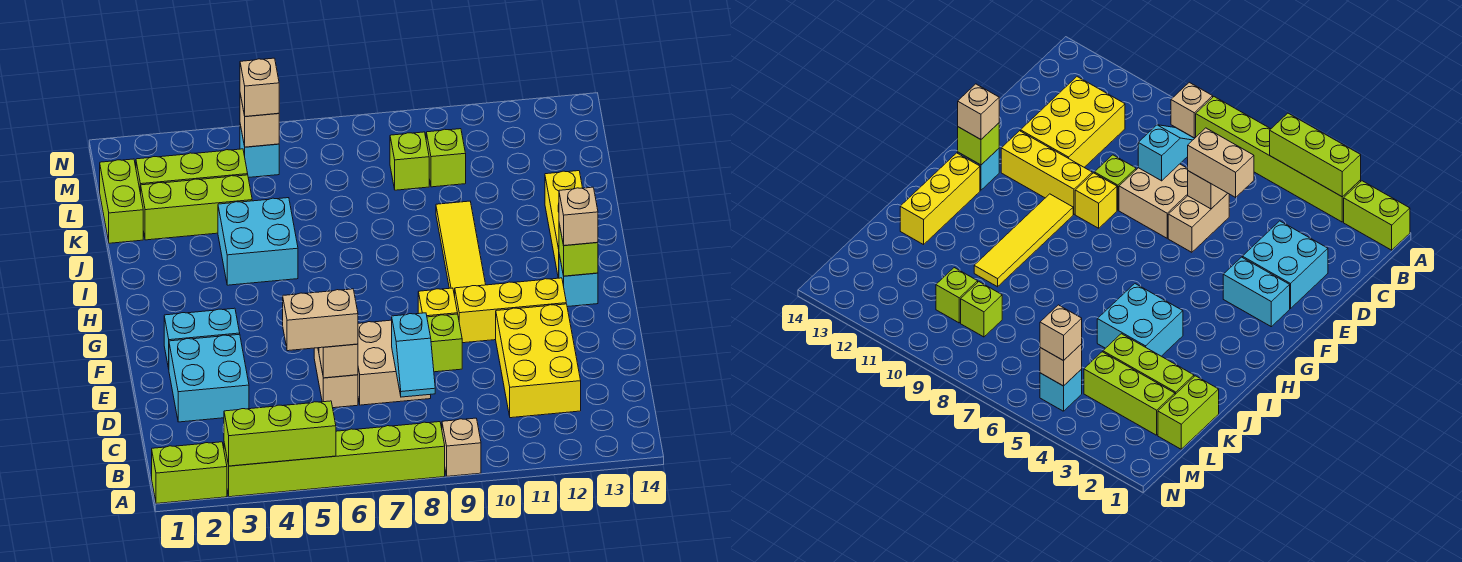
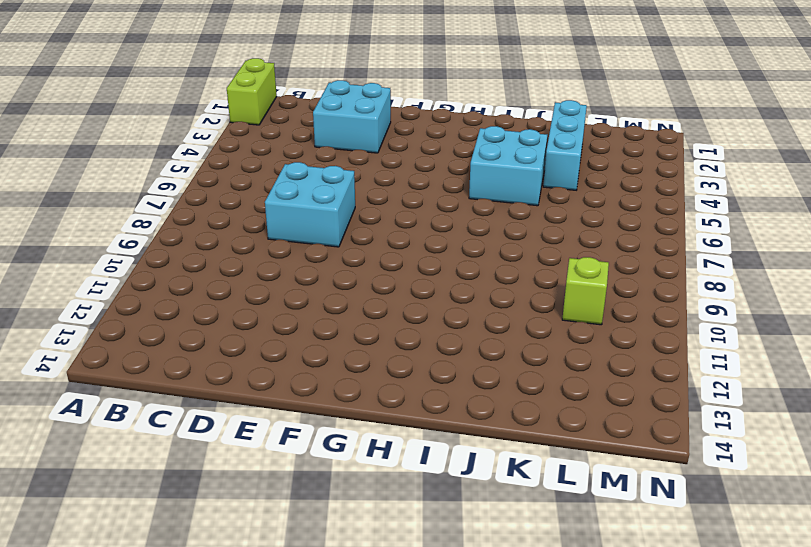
cyan brick D7:E8 level 1 -> tan brick D7:E8 level 1
cyan brick K2:K4 level 1 -> lime brick K2:K4 level 1
none -> lime brick A3:A8 level 1
none -> tan brick A9 level 1
none -> yellow brick C11:E12 level 1

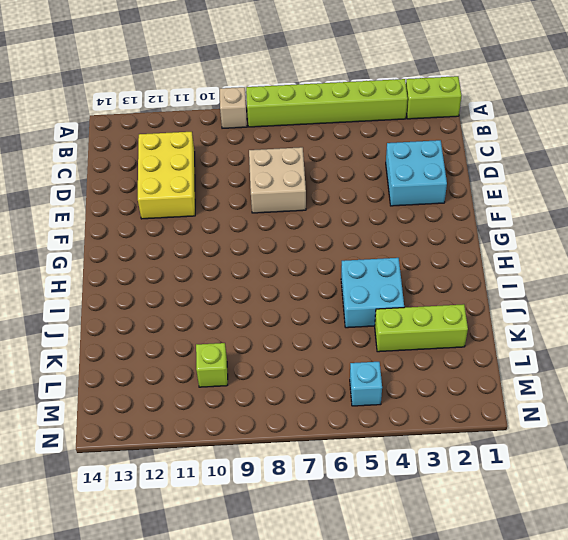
none -> tan brick D6:E6 level 1
none -> lime brick E9 level 1
none -> cyan brick F2:F3 level 1

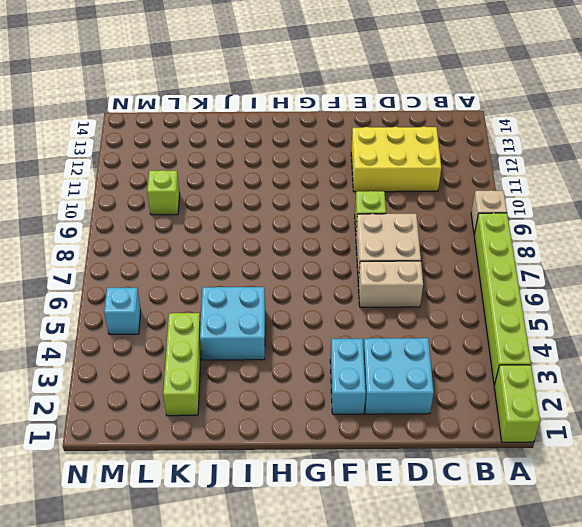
none -> yellow brick F9 level 1
none -> yellow brick F10:F12 level 1
none -> yellow tile G10:J10 level 1

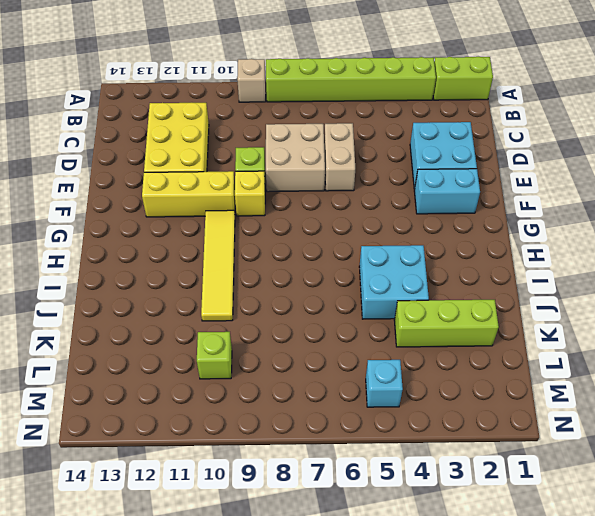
none -> cyan brick G13 level 1
none -> yellow brick H13:J13 level 1
none -> lime brick K1:L1 level 1

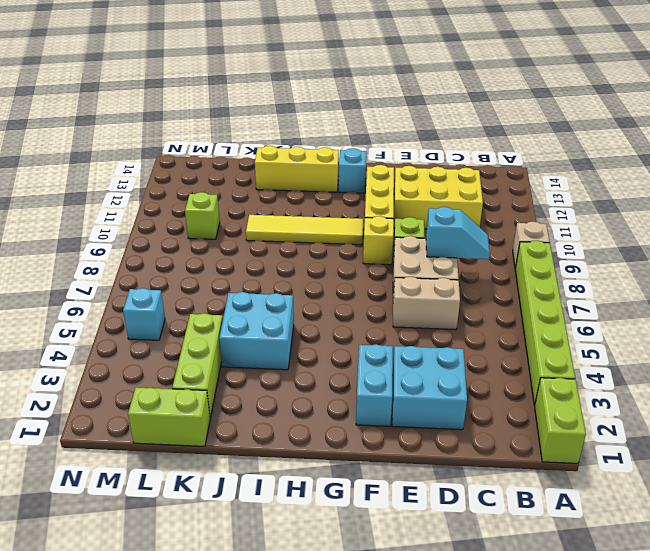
none -> lime brick L2:L4 level 1
none -> lime brick L9 level 1
none -> lime brick A3:A5 level 2

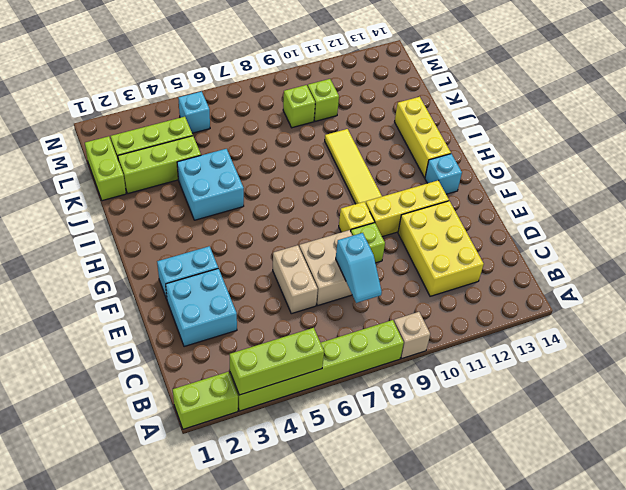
none -> tan brick D6 level 2
none -> lime brick G13 level 2
none -> tan brick M5 level 2

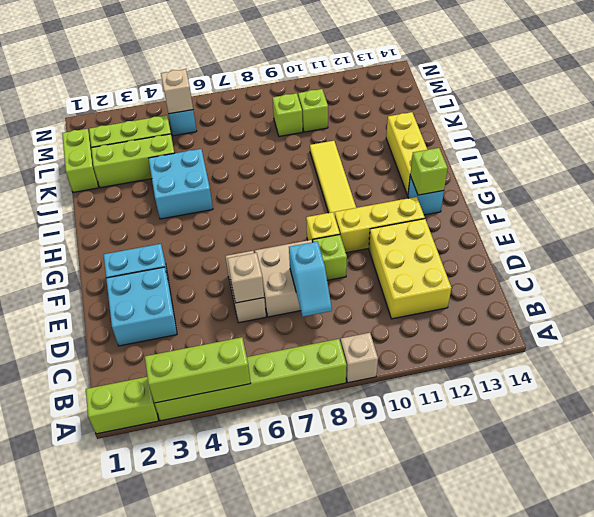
none -> tan brick D5:D6 level 3
none -> tan brick G13 level 3
none -> tan brick M5 level 3

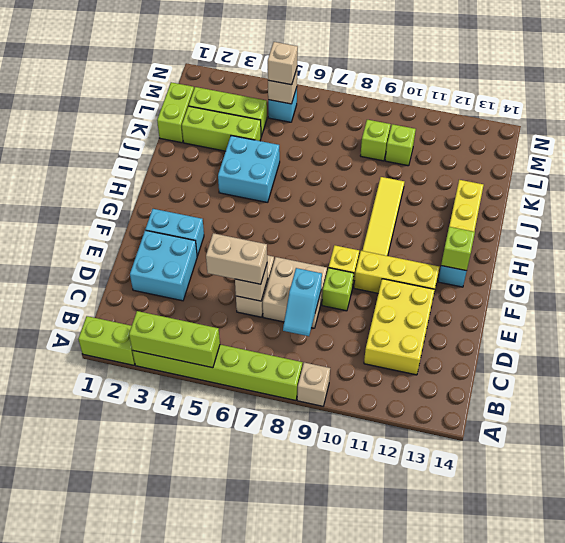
none -> tan brick G13 level 3

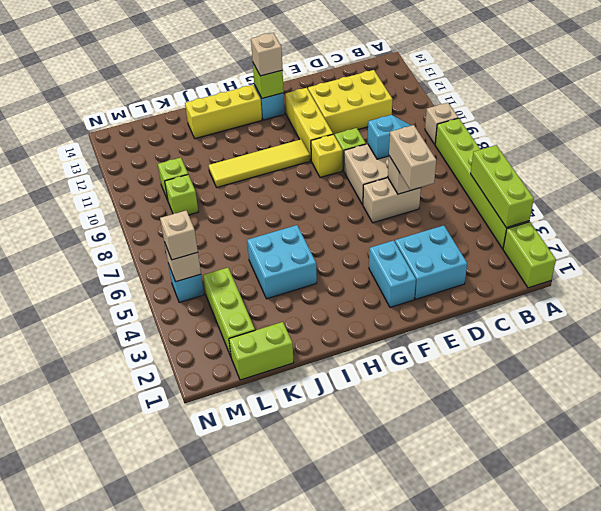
none -> lime brick K2:K4 level 1

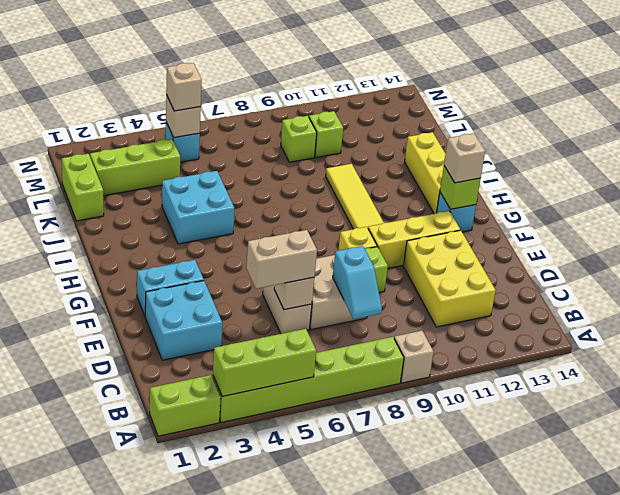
none -> lime brick K2:K4 level 1

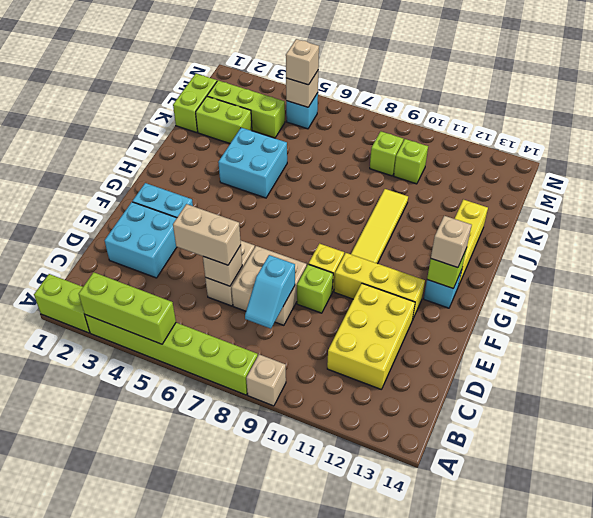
lime brick K2:K3 level 1 -> lime brick K2:K4 level 1

